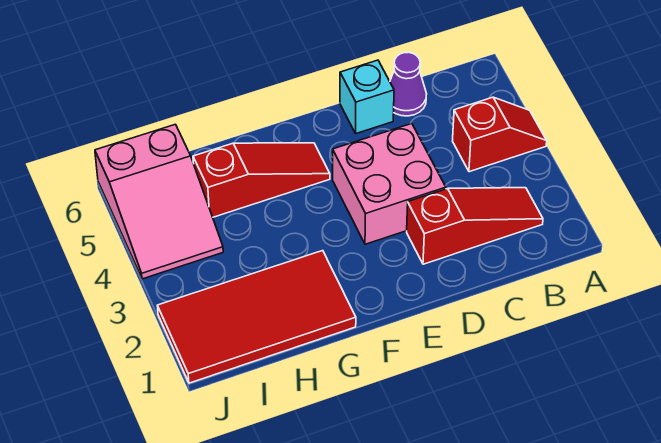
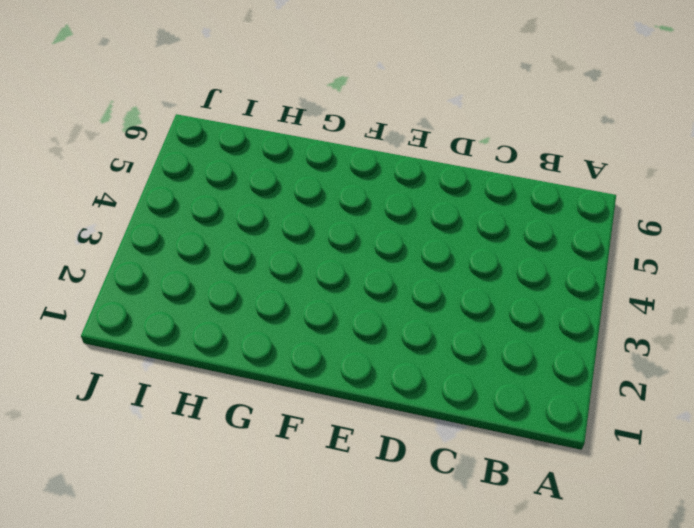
none -> red slope A4:B4 level 1 top B
none -> red slope B2:D2 level 1 top D

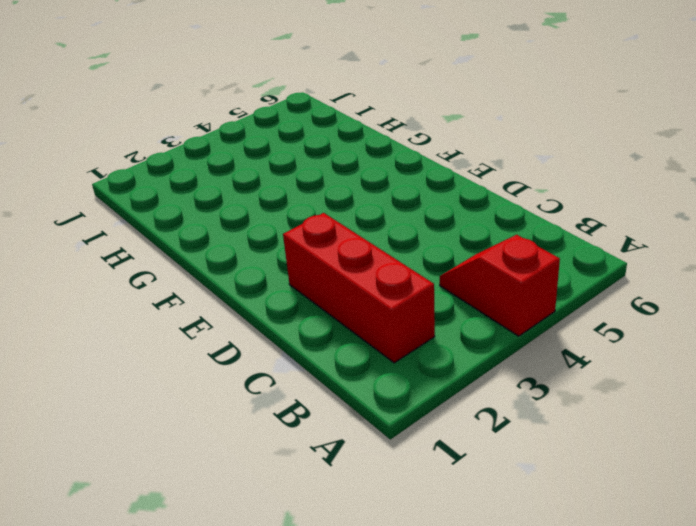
red slope A4:B4 level 1 top A -> red slope A4:B4 level 1 top B
red brick B2:D2 level 1 -> red slope B2:D2 level 1 top D
none -> purple cone C6 level 1
none -> pink brick D3:E4 level 1

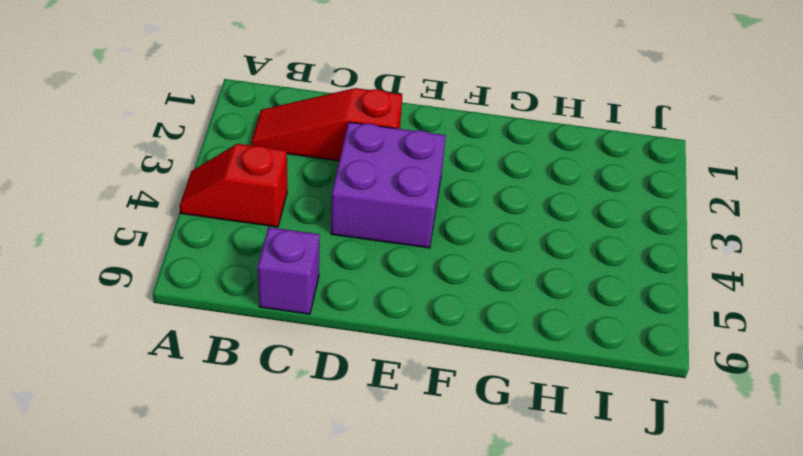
purple brick C6 level 1 -> purple cone C6 level 1
purple brick D3:E4 level 1 -> pink brick D3:E4 level 1
none -> cyan brick D6 level 1
none -> red slope F5:H5 level 1 top H

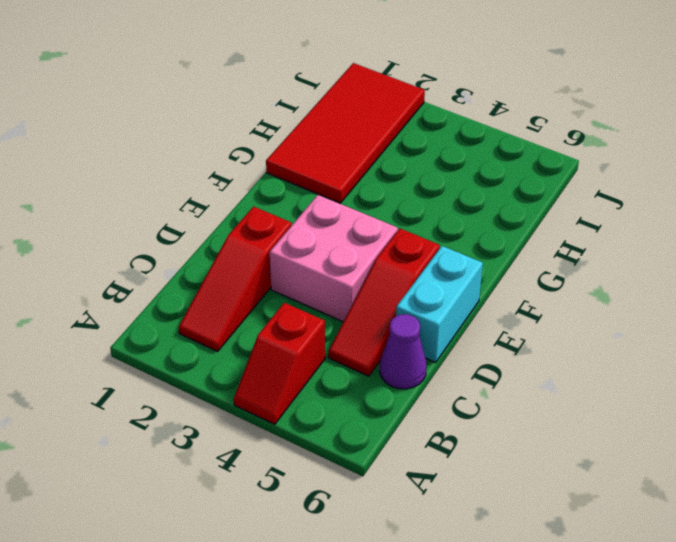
red slope C5:E5 level 1 top E -> red slope F5:H5 level 1 top H
cyan brick D6:E6 level 1 -> cyan brick D6 level 1
none -> pink slope I4:J6 level 1 top 6

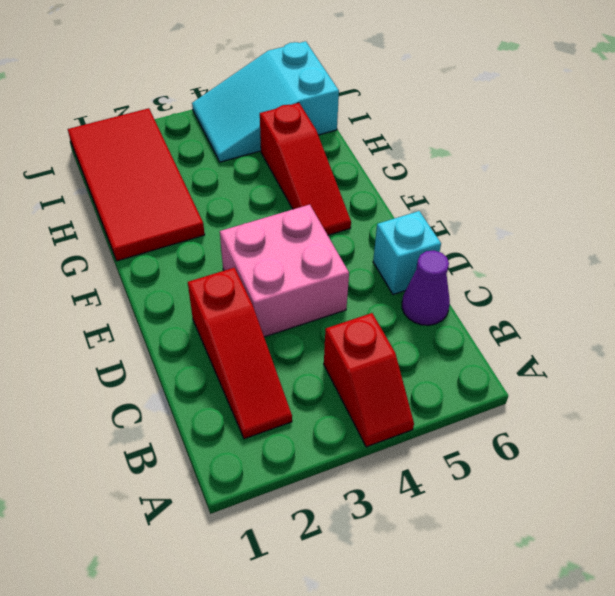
cyan slope I4:J6 level 1 top 6 -> pink slope I4:J6 level 1 top 6

